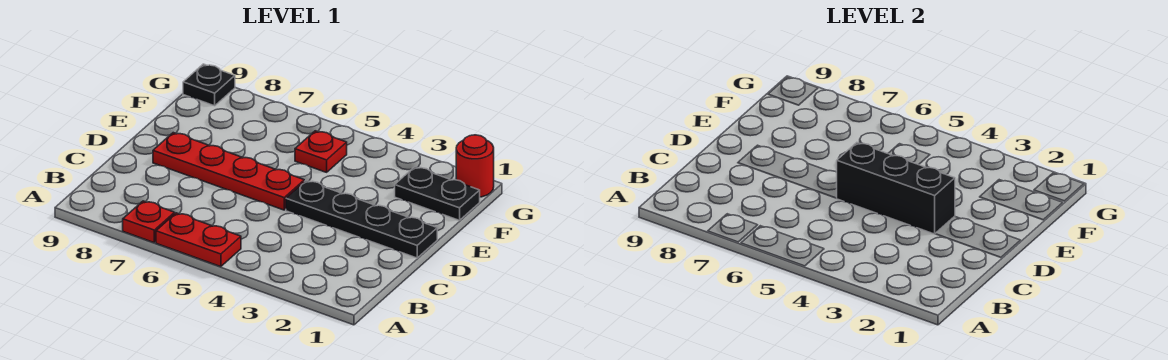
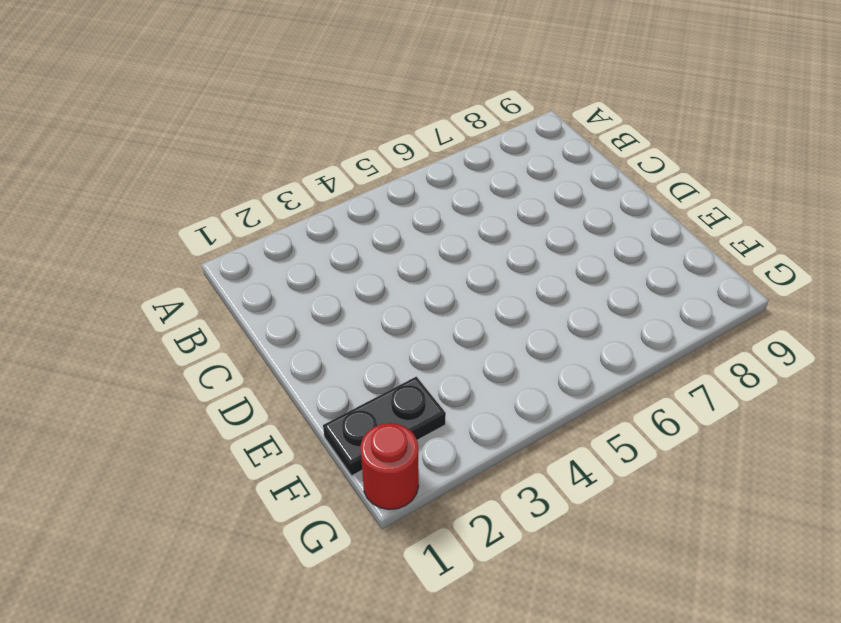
none -> red plate A5:A6 level 1
none -> red plate A7 level 1

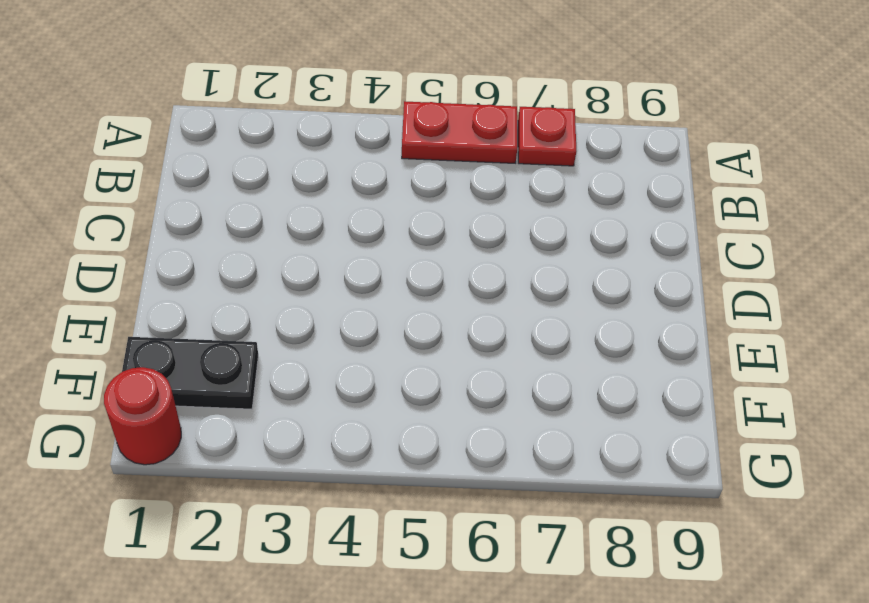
none -> black plate D1:D4 level 1
none -> red plate D5:D8 level 1

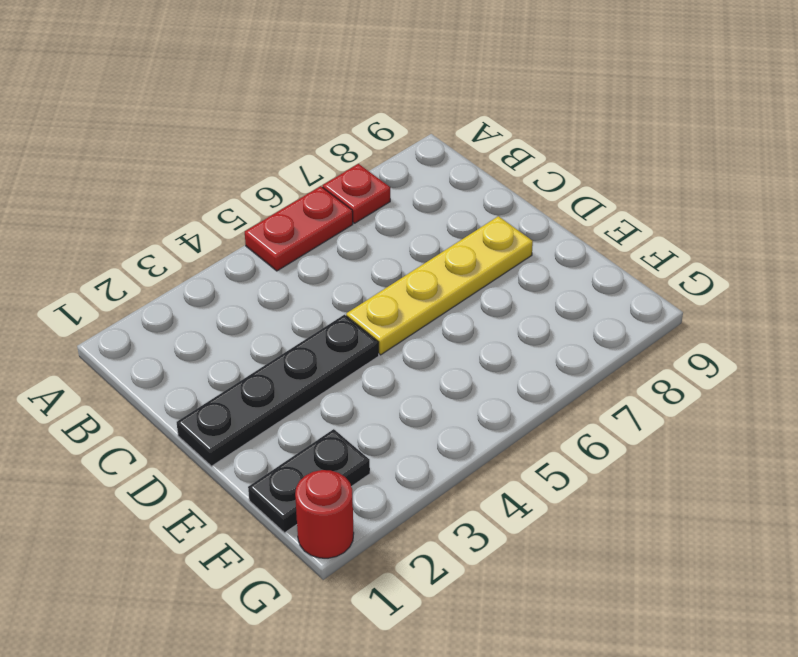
yellow plate D5:D8 level 1 -> red plate D5:D8 level 1
none -> red plate F5 level 1
none -> black plate G9 level 1

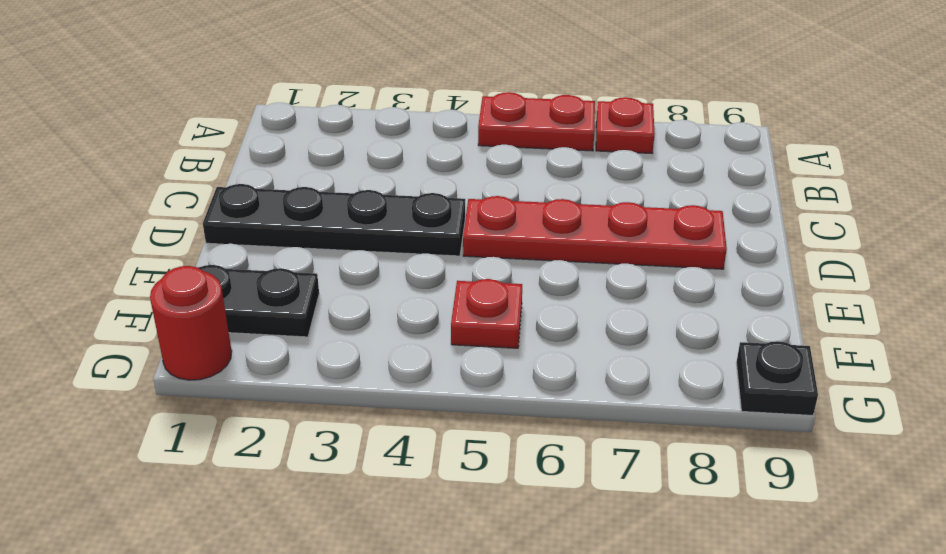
none -> black brick D3:D5 level 2

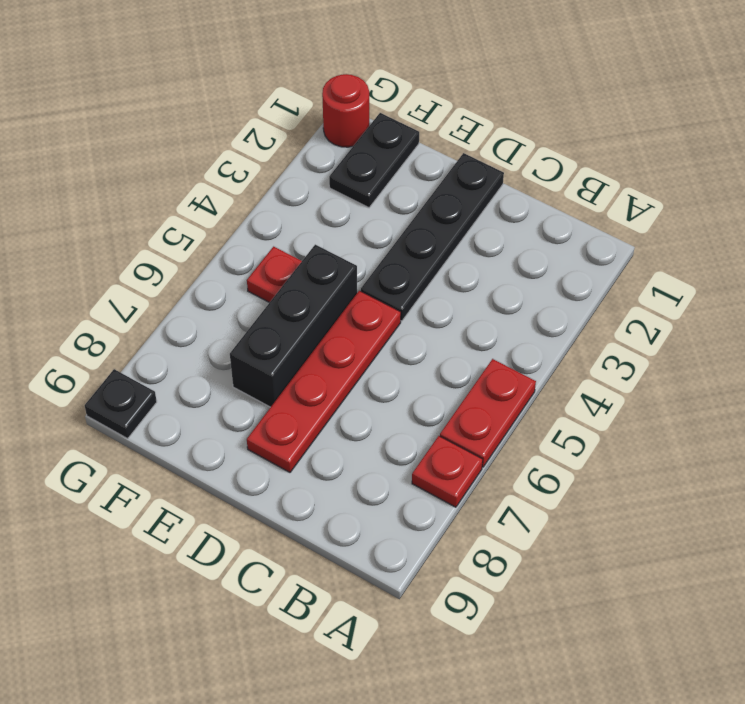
black brick E5:E7 level 1 -> black brick D3:D5 level 2

